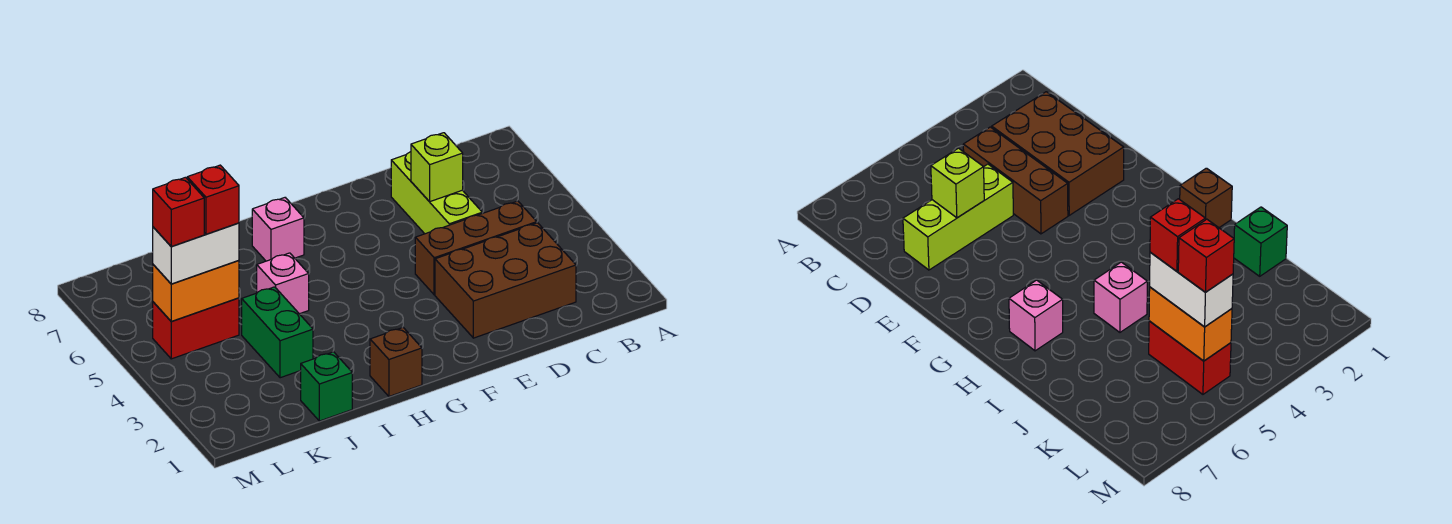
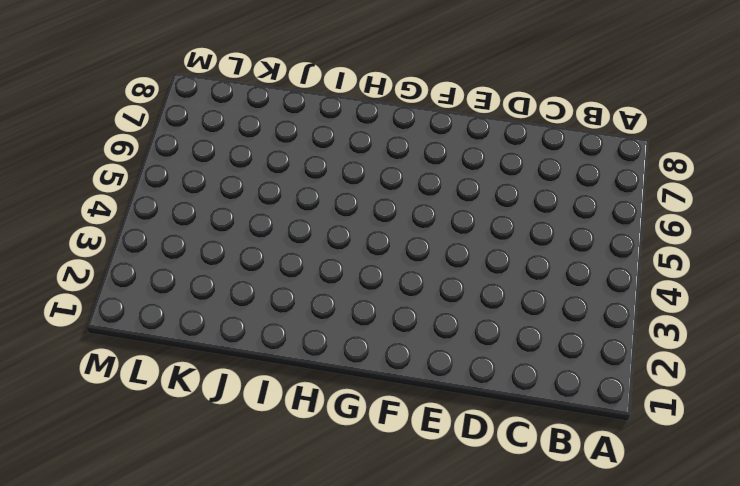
none -> brown brick C2:E3 level 1
none -> brown brick C4:E4 level 1
none -> lime brick D5:D7 level 1

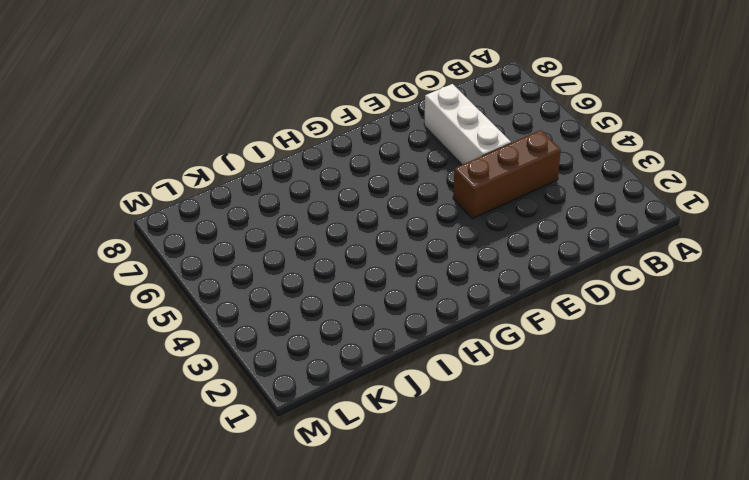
white brick D5:D7 level 1 -> lime brick D5:D7 level 1
none -> brown brick C2:E3 level 1
none -> brown brick H1 level 1
none -> pink brick H7 level 1

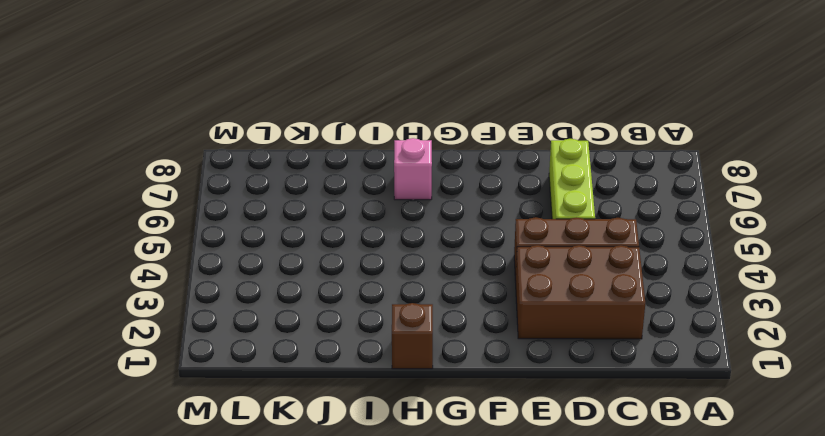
none -> pink brick I5 level 1
none -> green brick J1 level 1
none -> green brick J3:J4 level 1

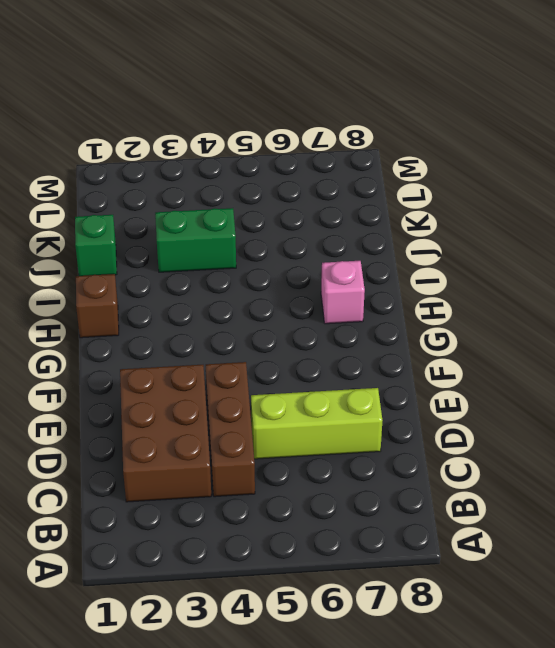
none -> pink brick I5 level 1
none -> red brick K5:L5 level 1
none -> lime brick D6 level 2

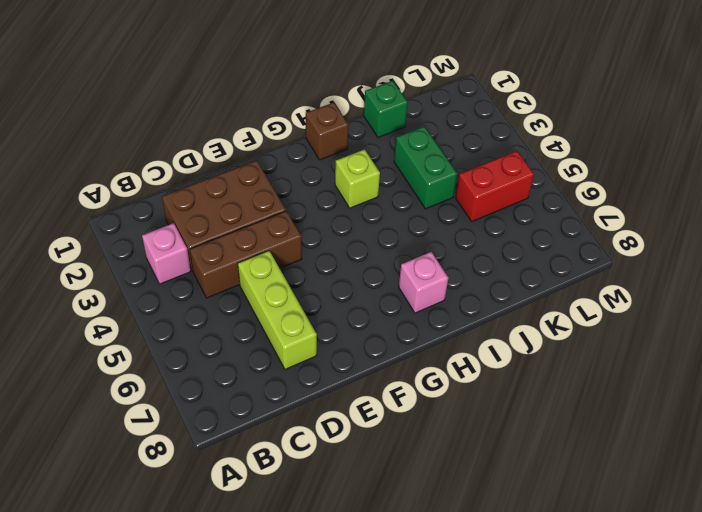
pink brick B3 level 1 -> pink brick I5 level 1
lime brick H3 level 1 -> lime brick D6 level 2
none -> orange brick K5:L5 level 2
none -> white brick K5:L5 level 3
none -> red brick K5 level 4

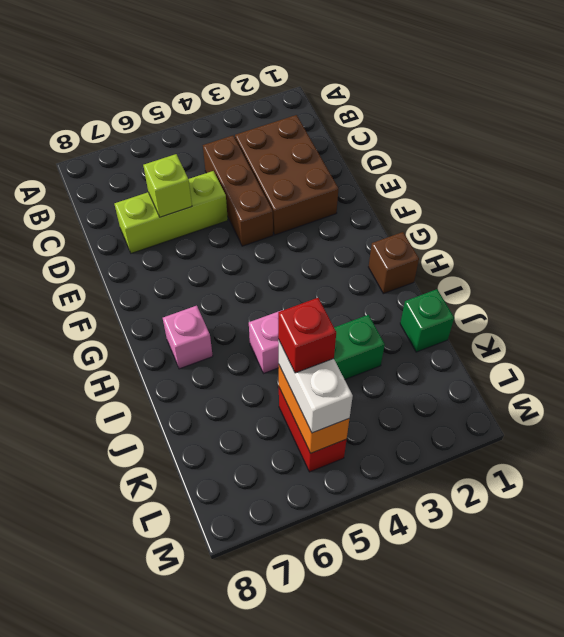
none -> red brick L5 level 4

